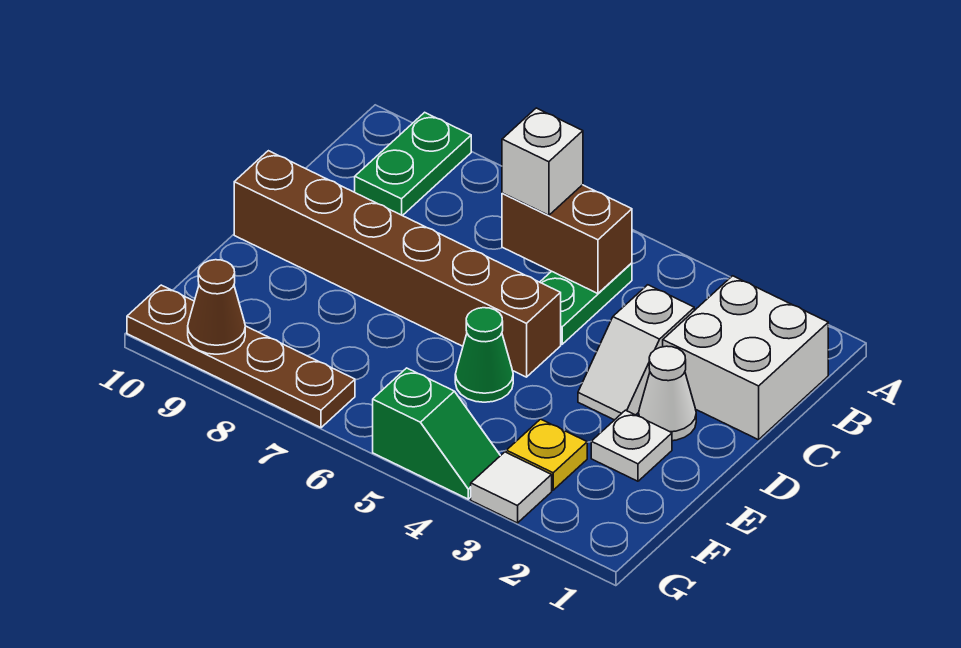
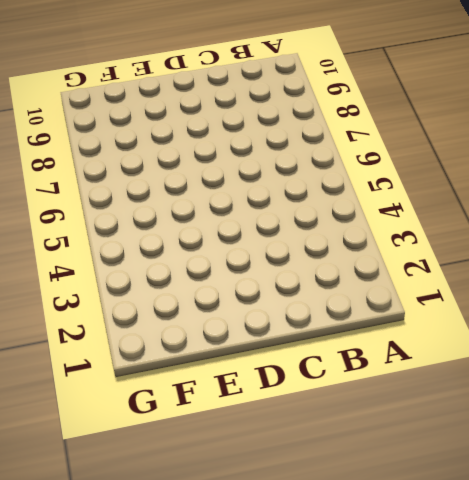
none -> green plate A9:B9 level 1
none -> white brick B1:C2 level 1
none -> green plate B5:C5 level 1

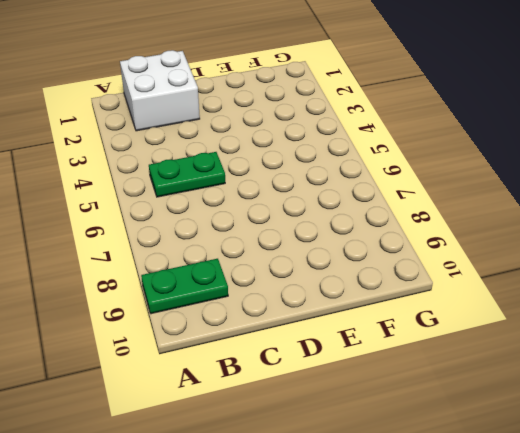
none -> white slope C3:D3 level 1 top C
none -> white cone D2 level 1
none -> brown brick D5:D10 level 1

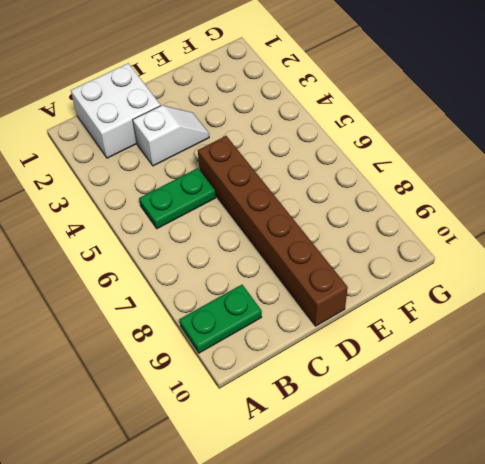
none -> white cone D2 level 1
none -> white plate E2 level 1
none -> green cone E5 level 1

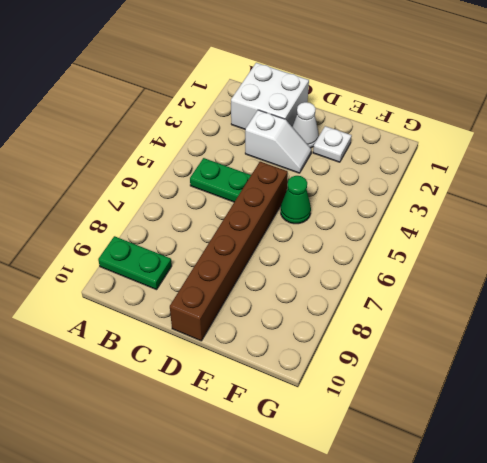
none -> yellow plate F3 level 1
none -> white tile G3 level 1
none -> green slope G4:G5 level 1 top 5

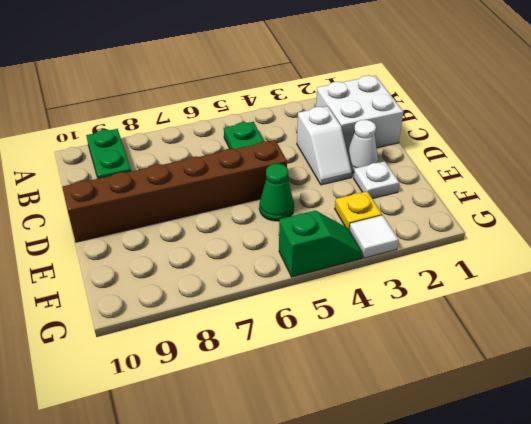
none -> brown plate G7:G10 level 1
none -> brown brick B5:B6 level 2
none -> brown cone G9 level 2

